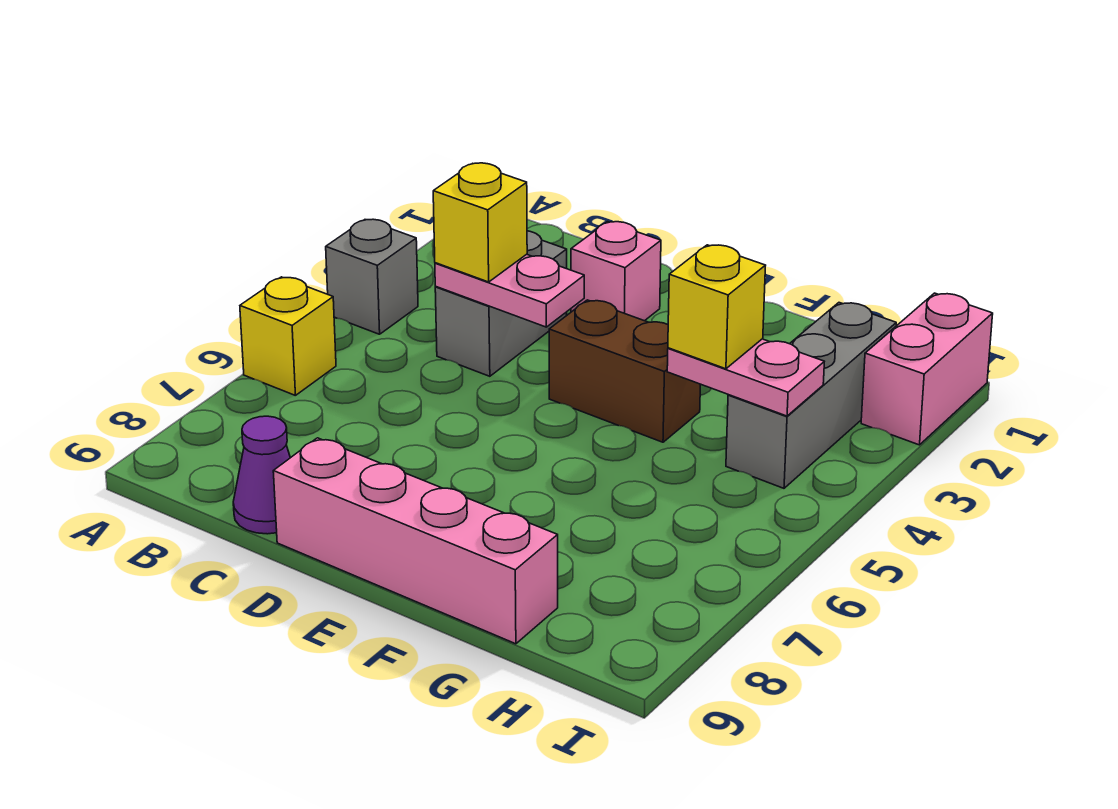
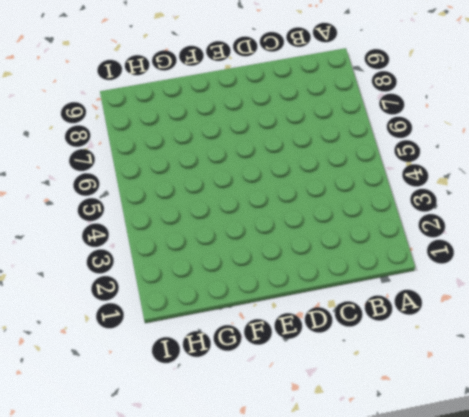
none -> grey brick A4 level 1
none -> yellow brick A6 level 1
none -> grey brick C3:C4 level 1

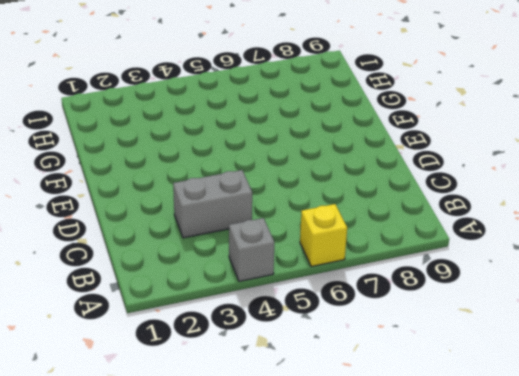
none -> purple cone C9 level 1
none -> pink brick D2 level 1
none -> pink brick D9:G9 level 1

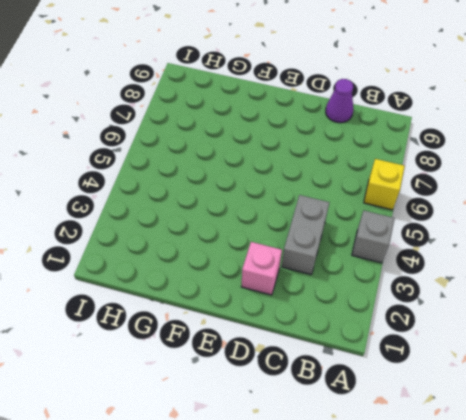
none -> pink brick D9:G9 level 1
none -> brown brick E4:F4 level 1
none -> grey brick H2:H4 level 1

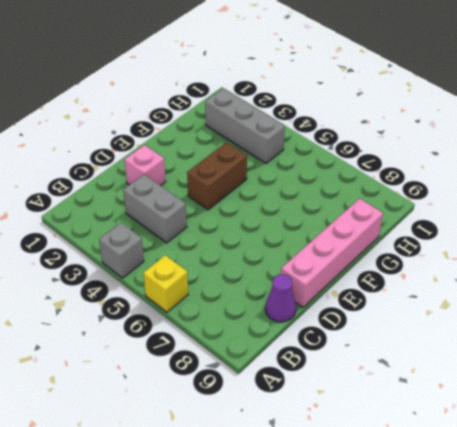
none -> pink brick I1:I2 level 1
none -> pink plate C4:D4 level 2
none -> pink plate G4:H4 level 2

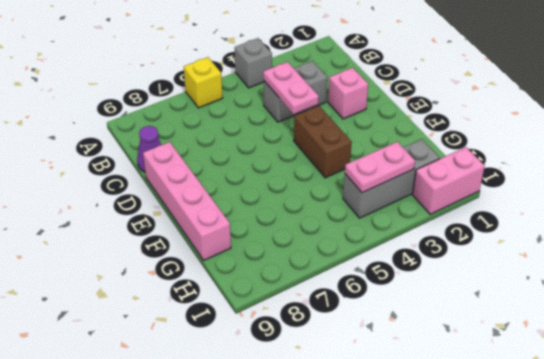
pink plate H3:H4 level 2 -> pink plate G4:H4 level 2
none -> yellow brick C4 level 3
none -> yellow brick G4 level 3

